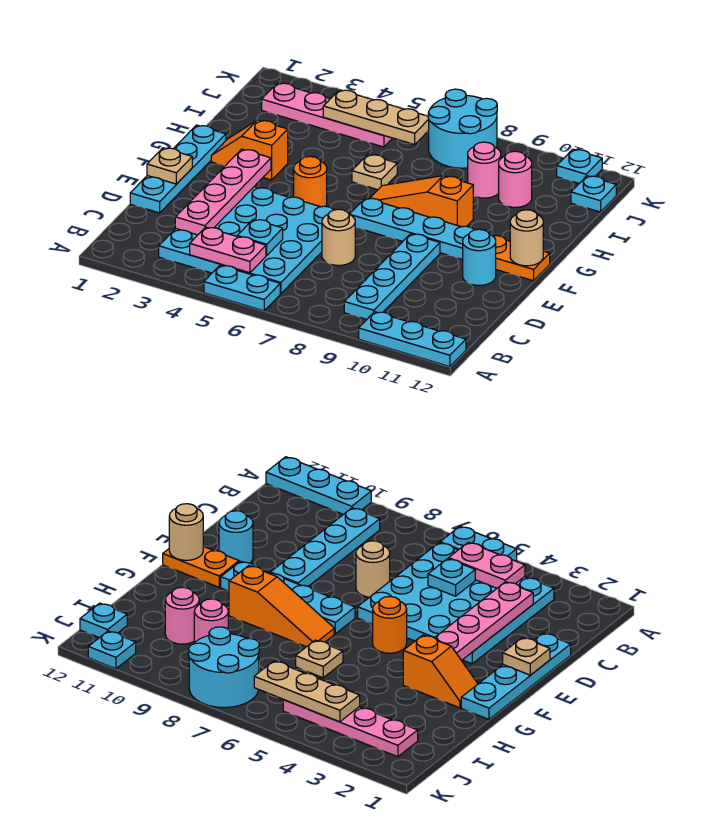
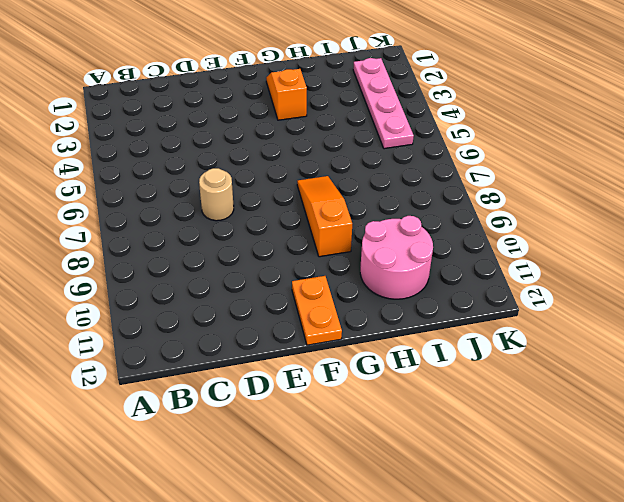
pink round brick H10:I11 level 1 -> pink round brick I10 level 1
none -> cyan plate A5:A6 level 1
none -> cyan plate A10:A12 level 1
none -> cyan plate B3:E6 level 1

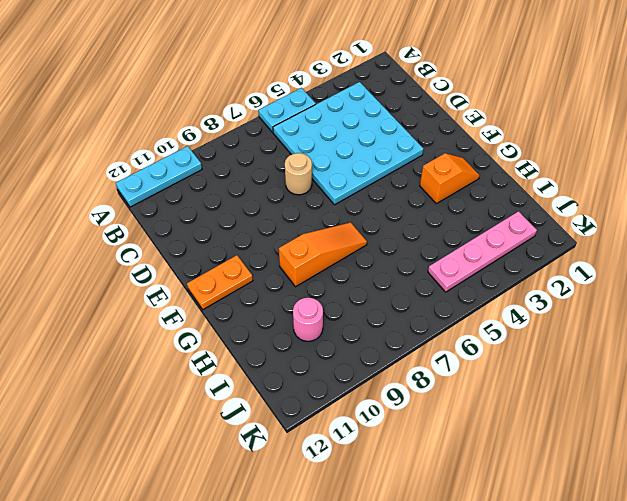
none -> cyan plate B9:E9 level 1
none -> cyan plate D1:G1 level 1
none -> cyan round brick E11 level 1

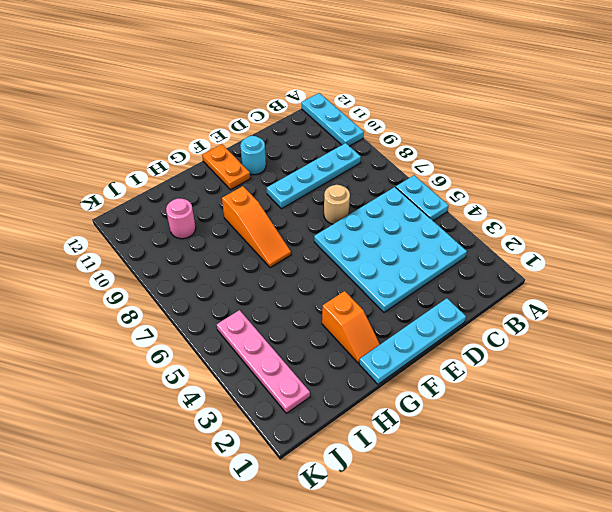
none -> orange round brick F5 level 1
none -> cyan plate F7:F10 level 1
none -> tan plate H6 level 1

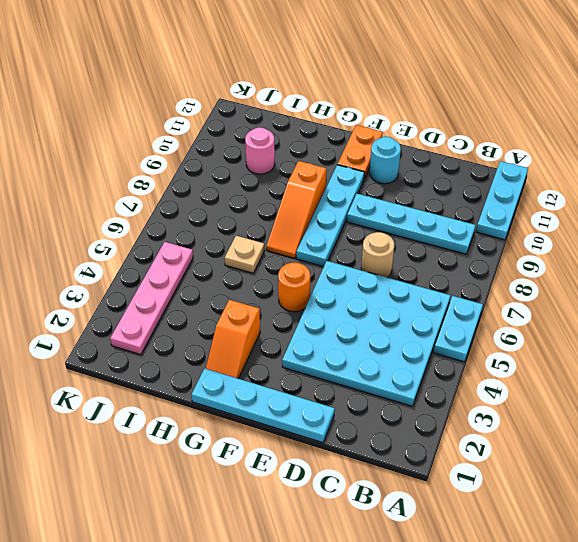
none -> pink round brick I9 level 1
none -> cyan round brick J7:K8 level 1
none -> cyan plate J12 level 1

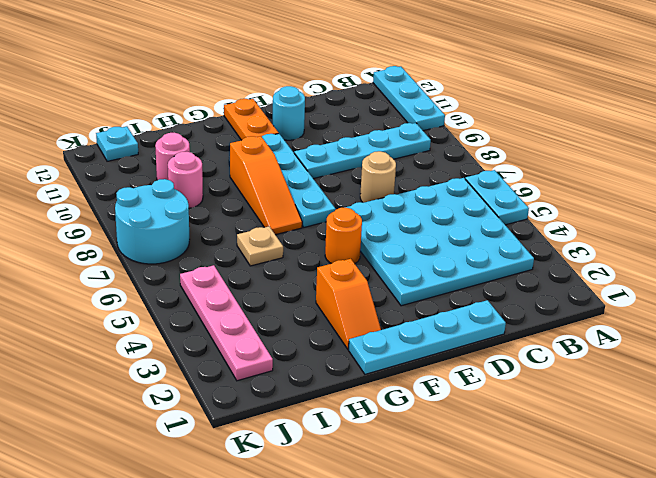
none -> cyan plate K11 level 1
none -> pink plate B4:B5 level 2
none -> pink plate C3:F3 level 2

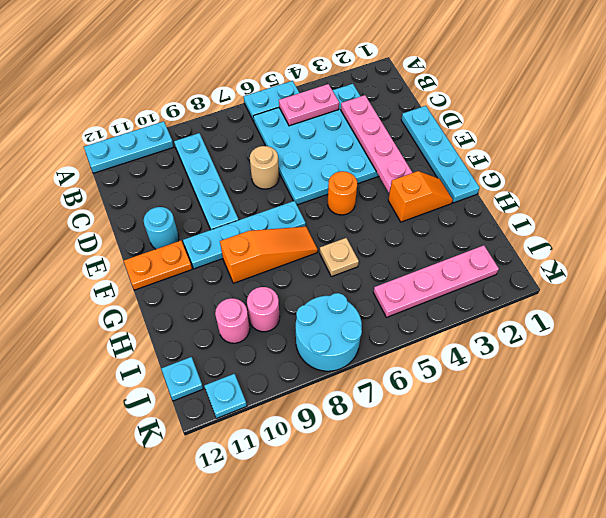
none -> cyan plate C5 level 2
none -> tan plate E1 level 2
none -> tan round brick F12 level 2

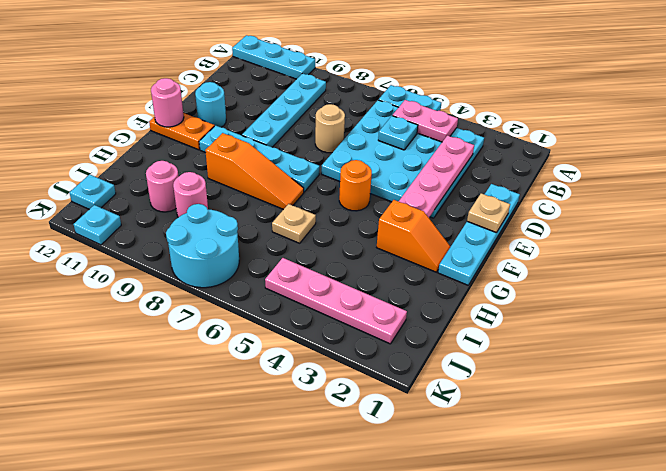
pink round brick F12 level 2 -> tan round brick F12 level 2
none -> tan plate J4:J6 level 2

